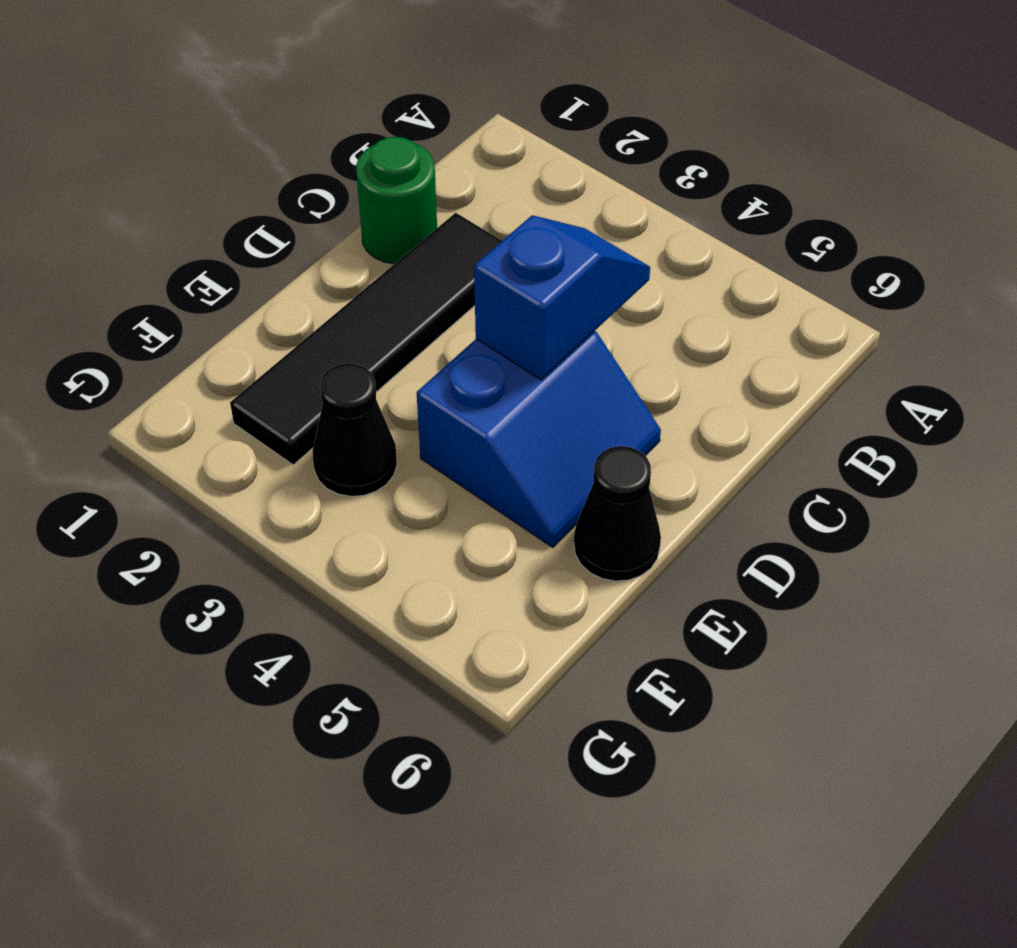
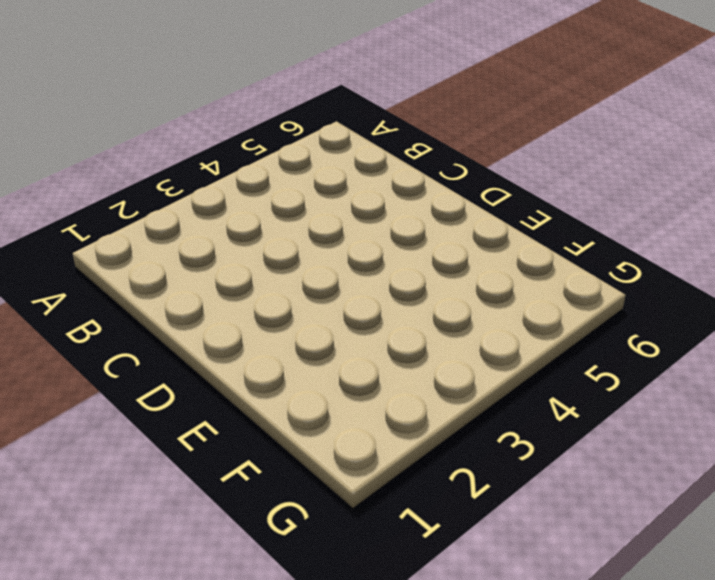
none -> green round brick C1 level 1
none -> black tile C2:F2 level 1

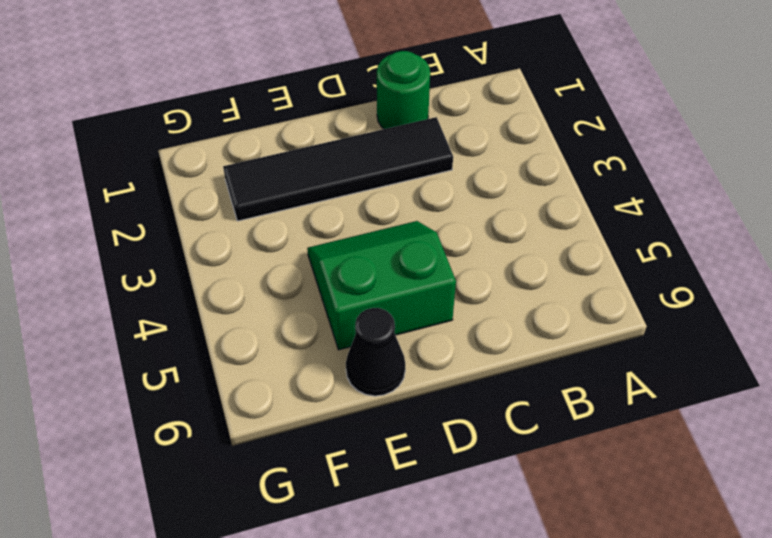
green slope D4:E5 level 1 top 5 -> blue slope D4:E5 level 1 top 4
none -> black cone F3 level 1
none -> blue slope C4:D4 level 2 top D

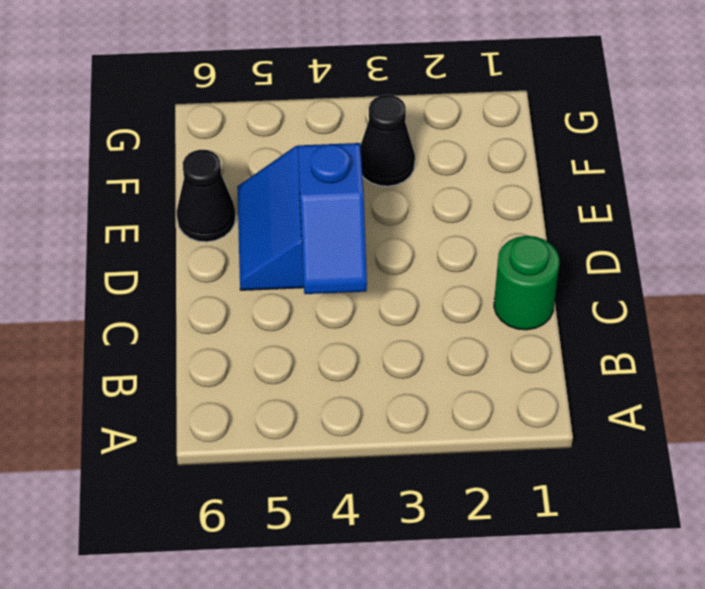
none -> black tile C2:F2 level 1

